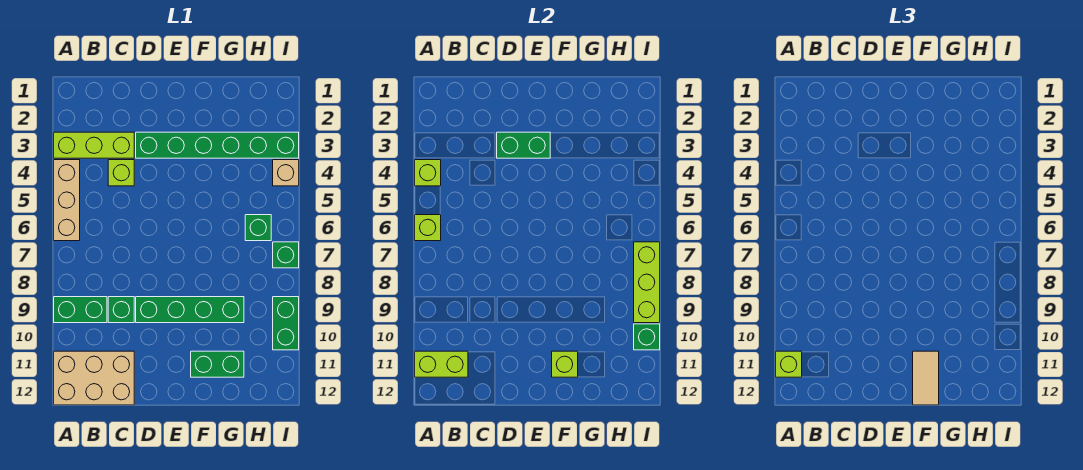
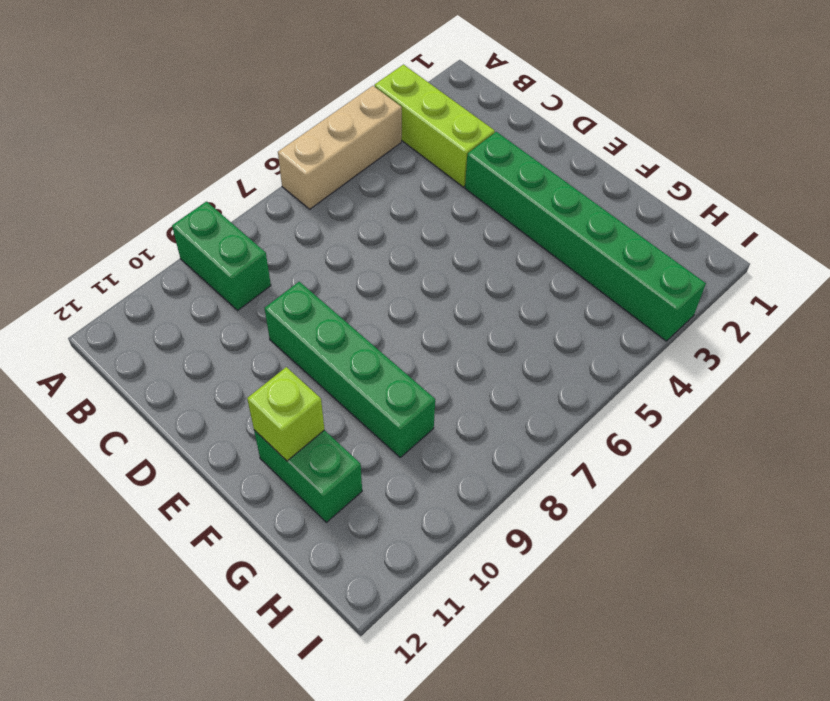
none -> tan brick A11:C12 level 1
none -> lime brick C4 level 1
none -> green brick C9 level 1

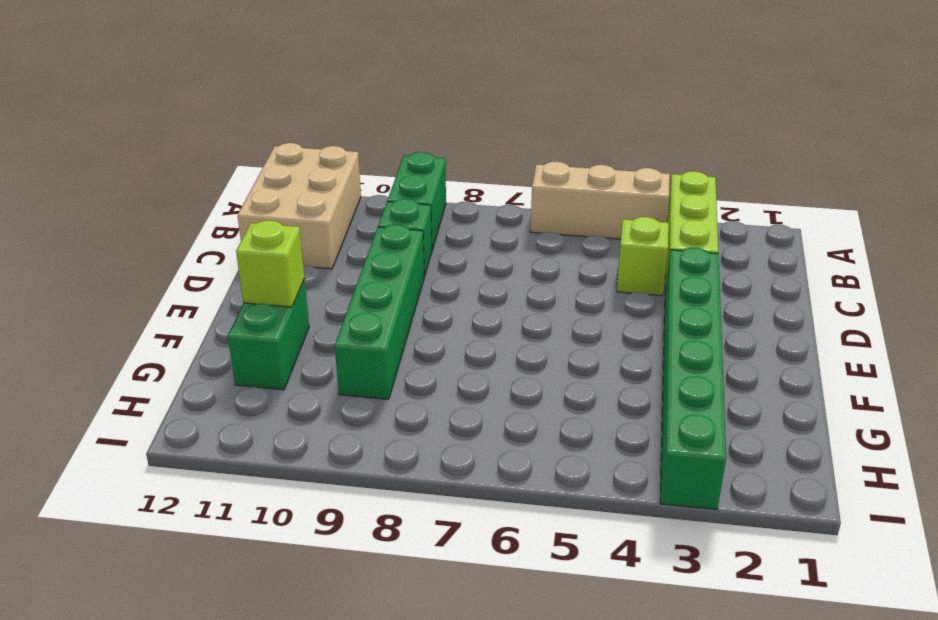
none -> green brick H6 level 1
none -> tan brick I4 level 1
none -> green brick I7 level 1

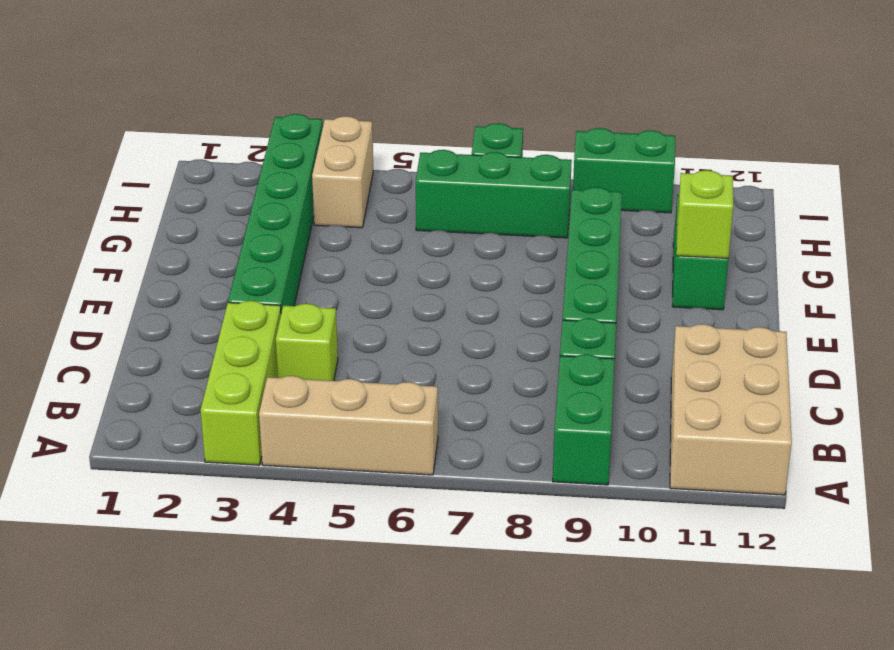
tan brick H4:I4 level 1 -> tan brick I4 level 1
green brick H6:H8 level 1 -> green brick H6 level 1
none -> lime brick A4 level 2
none -> lime brick A6 level 2
none -> lime brick A11:B11 level 2

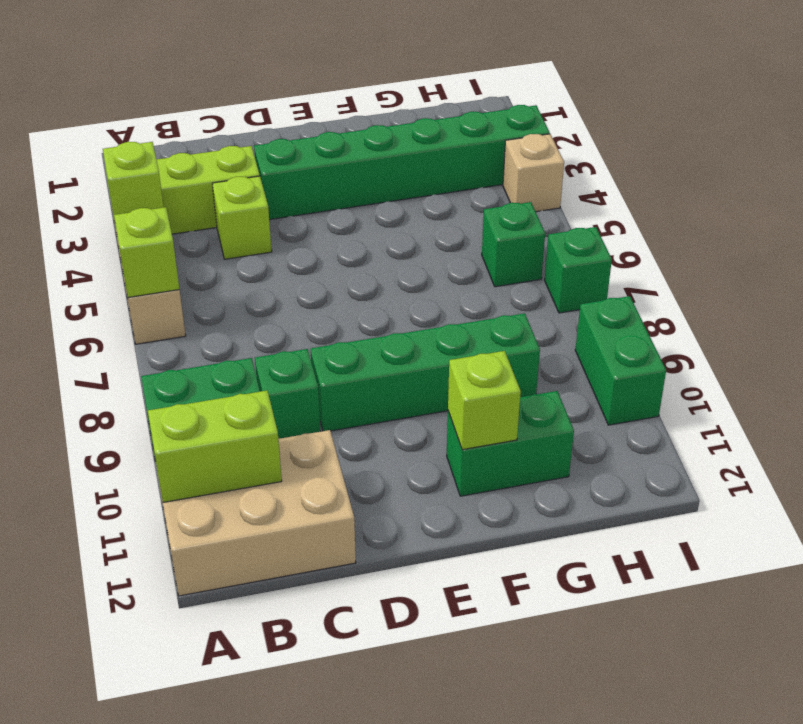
none -> green brick D3:E3 level 2
none -> lime brick I7:I9 level 2
none -> green brick I10 level 2

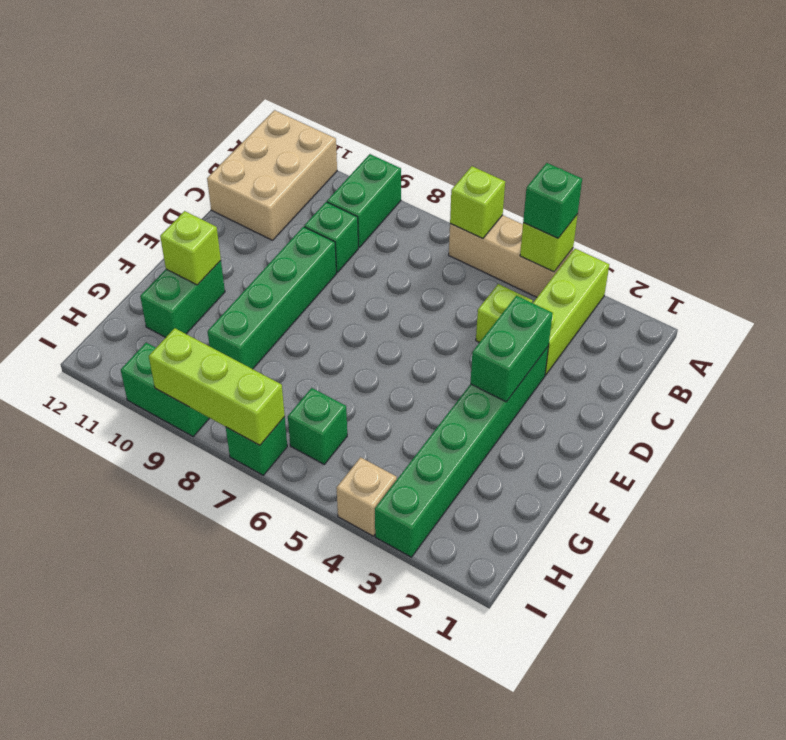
green brick A4 level 3 -> green brick I10 level 2
none -> lime brick A11:B11 level 2
none -> lime brick A11 level 3
none -> tan tile F11:F12 level 3

